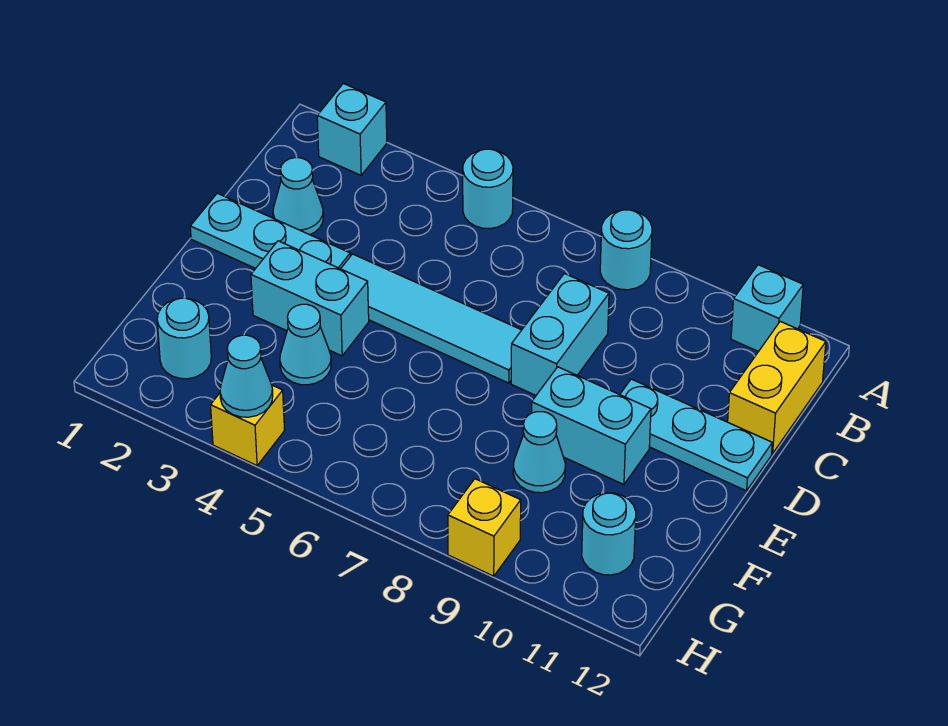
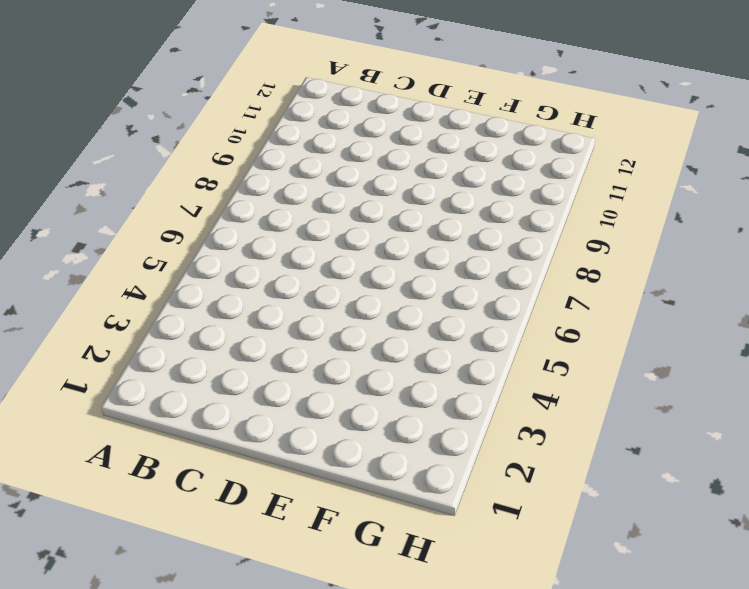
none -> cyan brick A2 level 1
none -> cyan round brick A5 level 1
none -> cyan round brick A8 level 1

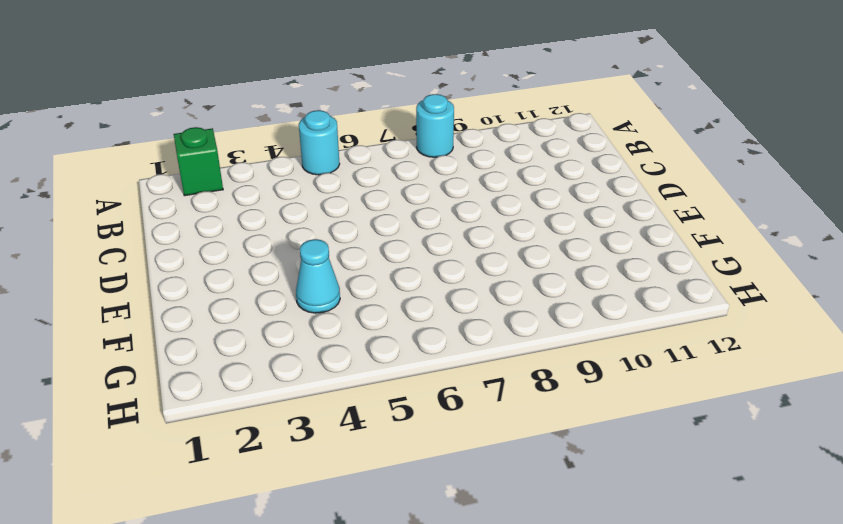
green brick A2 level 1 -> cyan brick A2 level 1
none -> cyan brick A11 level 1
none -> yellow brick B12:C12 level 1
none -> cyan cone C2 level 1

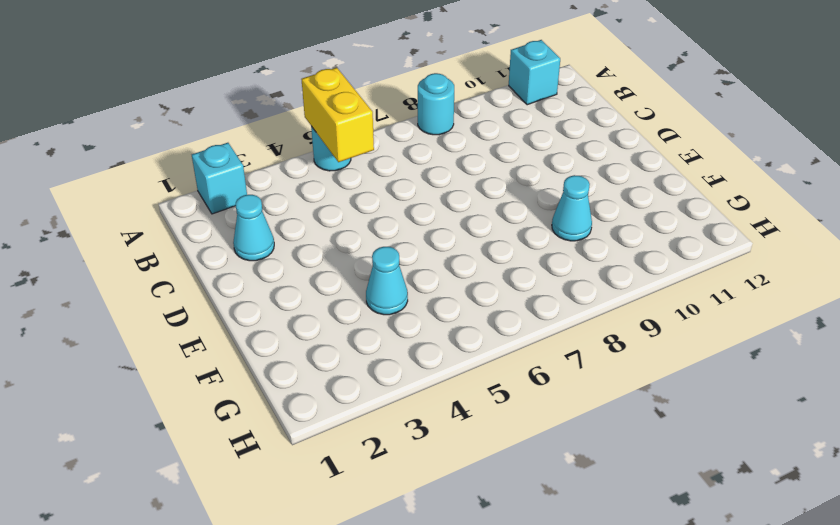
yellow brick A5:B5 level 2 -> yellow brick B12:C12 level 1
none -> cyan brick C8:D8 level 1
none -> cyan plate D1:D3 level 1
none -> cyan tile D4:D7 level 1

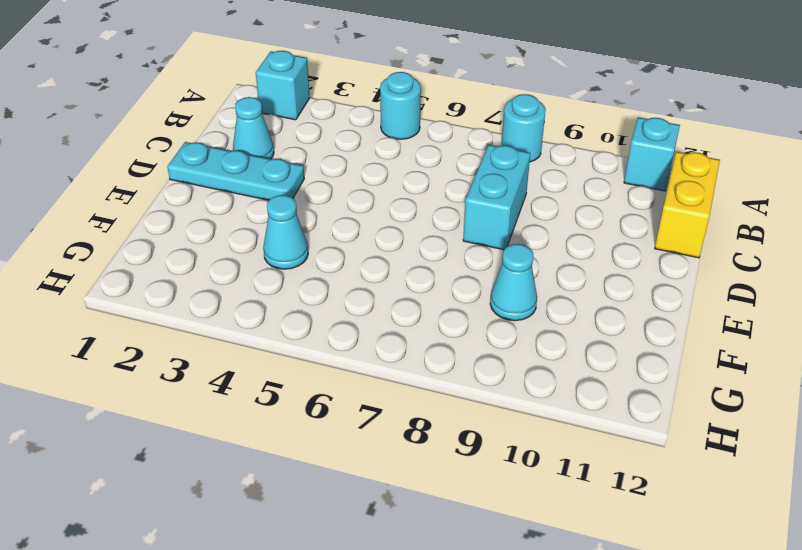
none -> cyan tile D4:D7 level 1
none -> cyan plate D10:D12 level 1
none -> cyan brick E3:E4 level 1

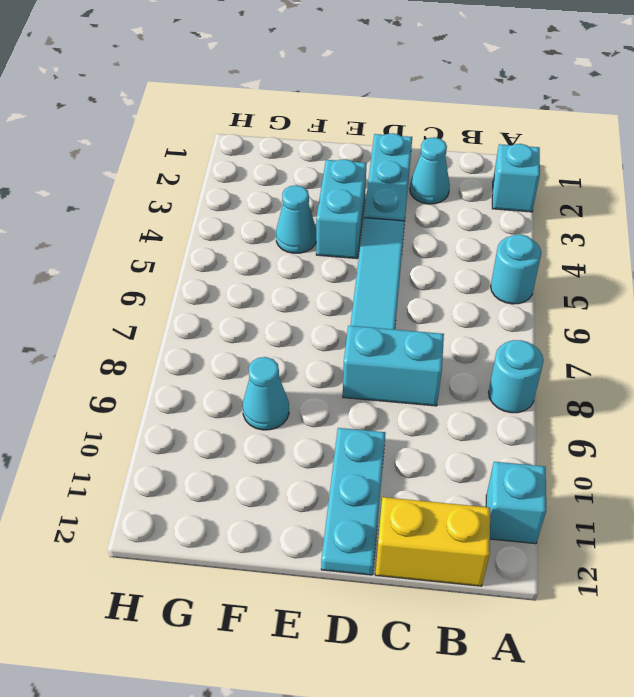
none -> cyan brick E9:E10 level 1
none -> cyan round brick G2 level 1
none -> cyan round brick G11 level 1

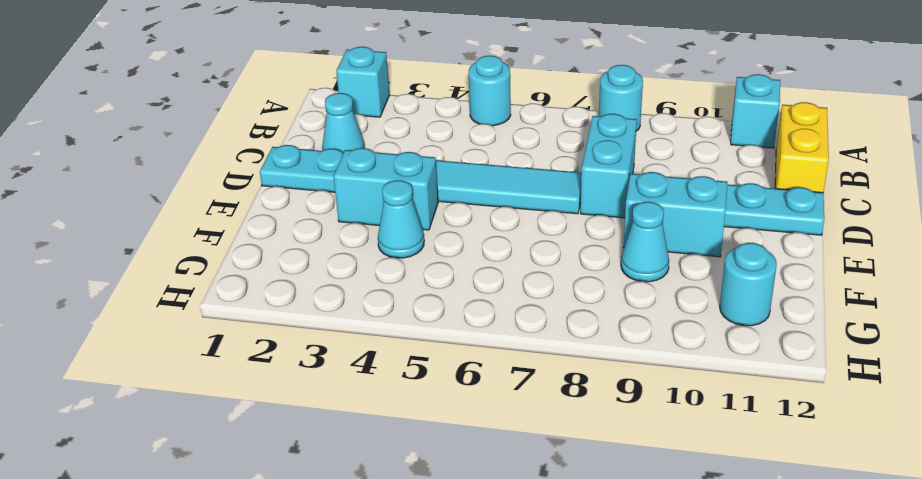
none -> cyan round brick G2 level 1
none -> yellow brick H4 level 1
none -> yellow brick H9 level 1

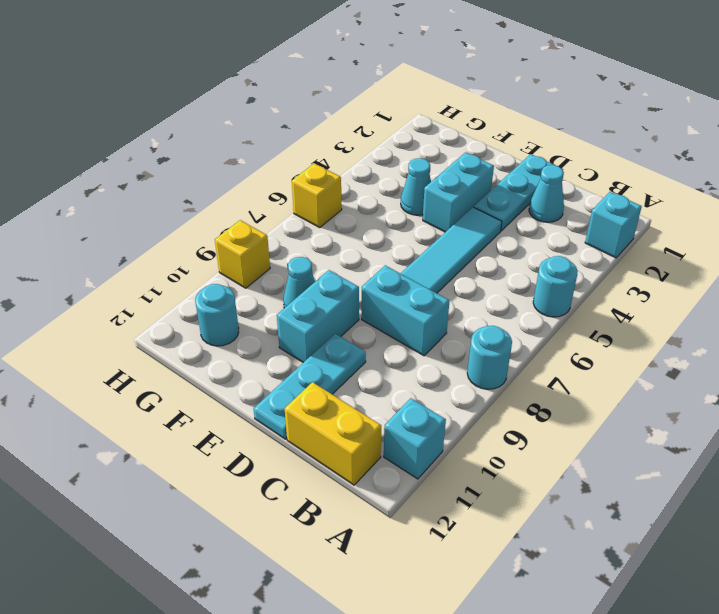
yellow brick H6 level 1 -> yellow brick H4 level 1
none -> cyan round brick G2 level 1
none -> cyan cone H4 level 2

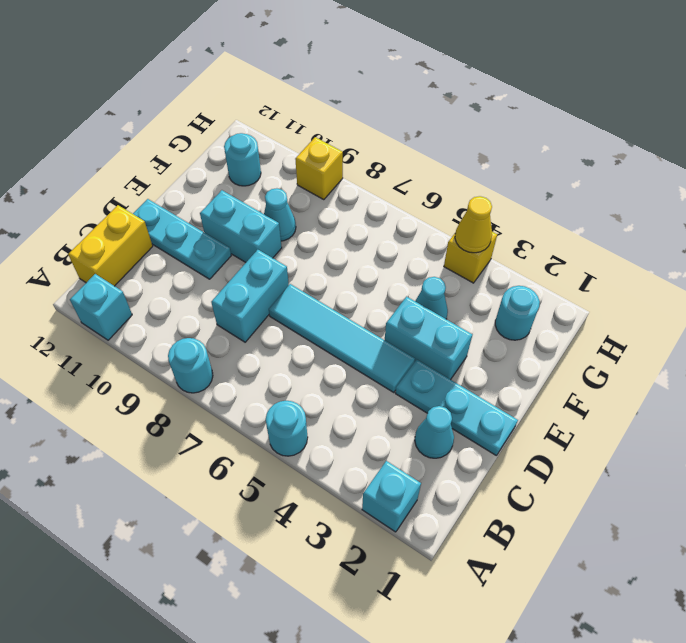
yellow cone H4 level 2 -> cyan cone H4 level 2

